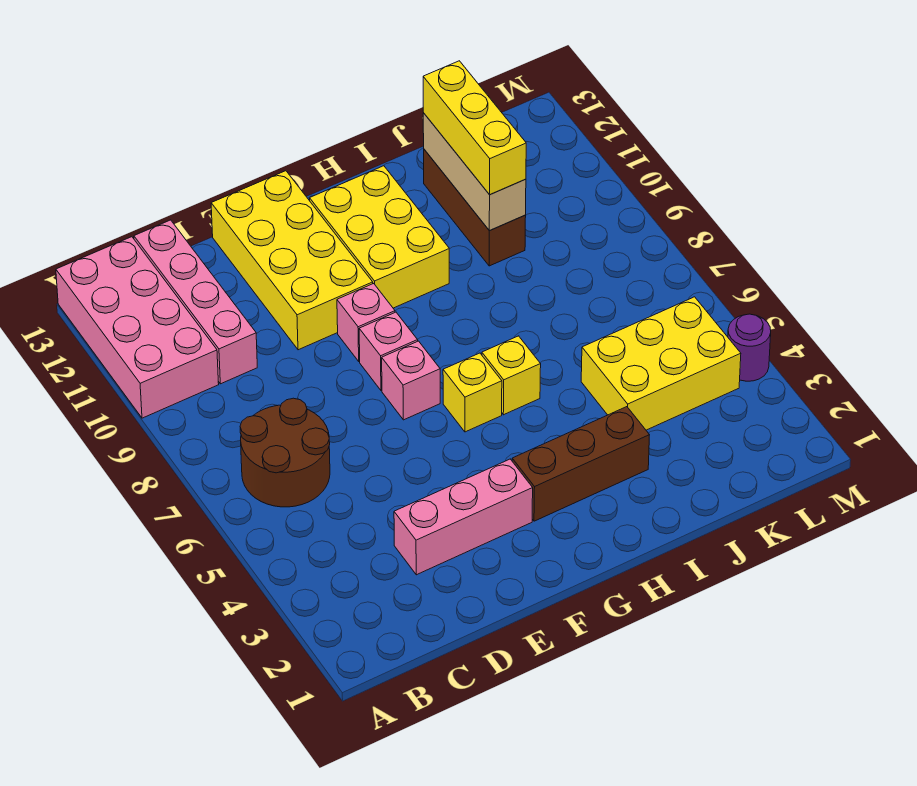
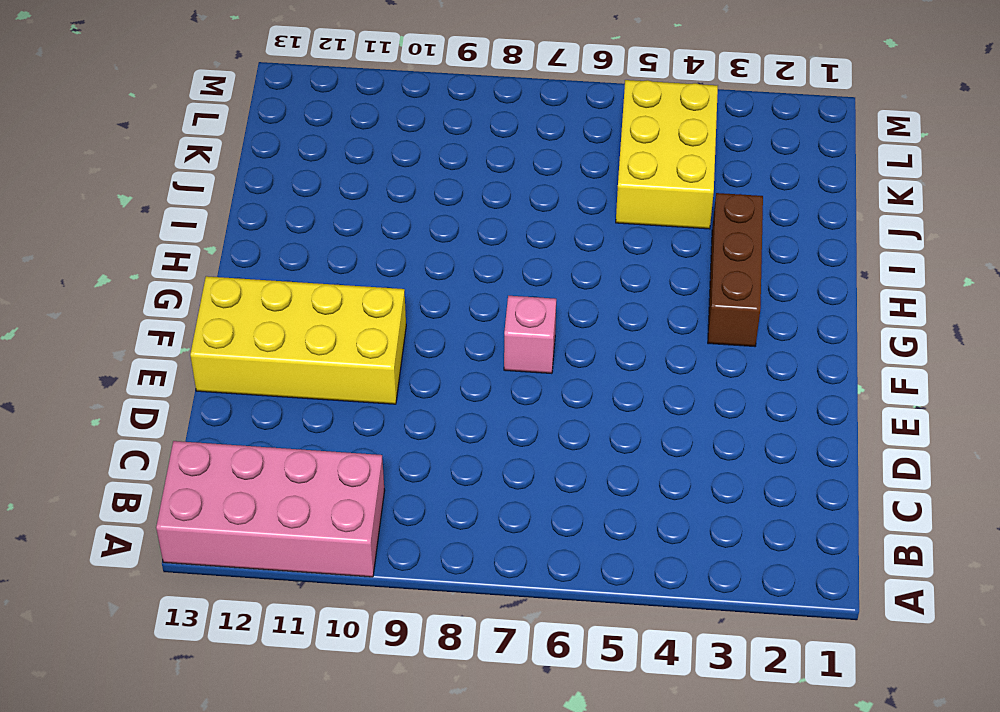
none -> brown round brick B6:C7 level 1
none -> pink brick C10:C13 level 1
none -> pink brick D3:F3 level 1

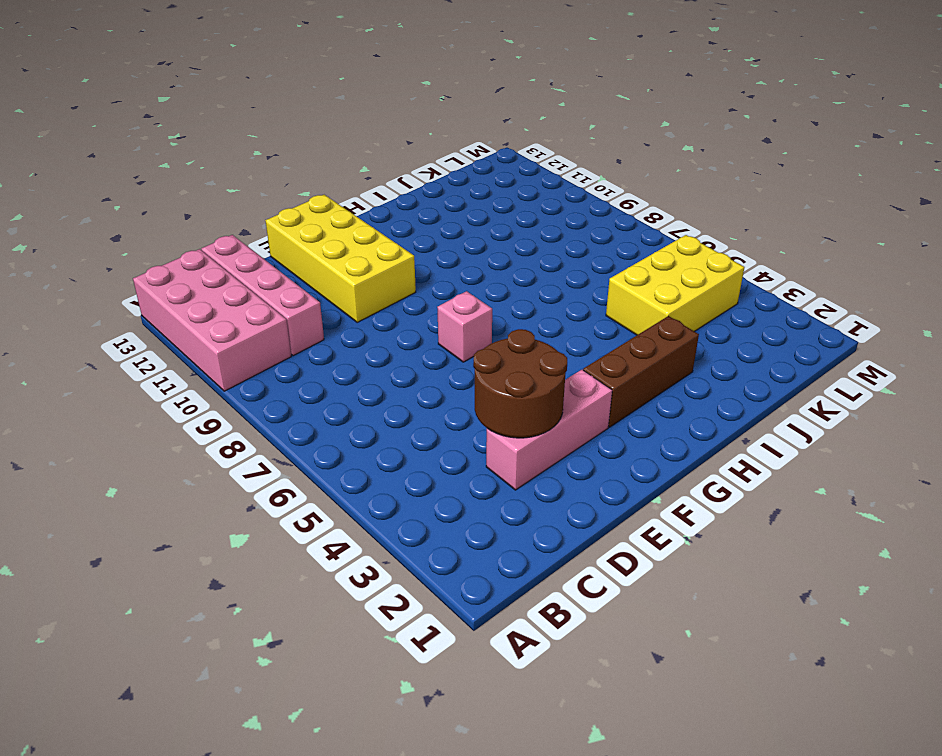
brown round brick D3:E4 level 2 -> brown round brick B6:C7 level 1
none -> pink brick F8 level 1
none -> pink brick F9 level 1
none -> yellow brick G6 level 1

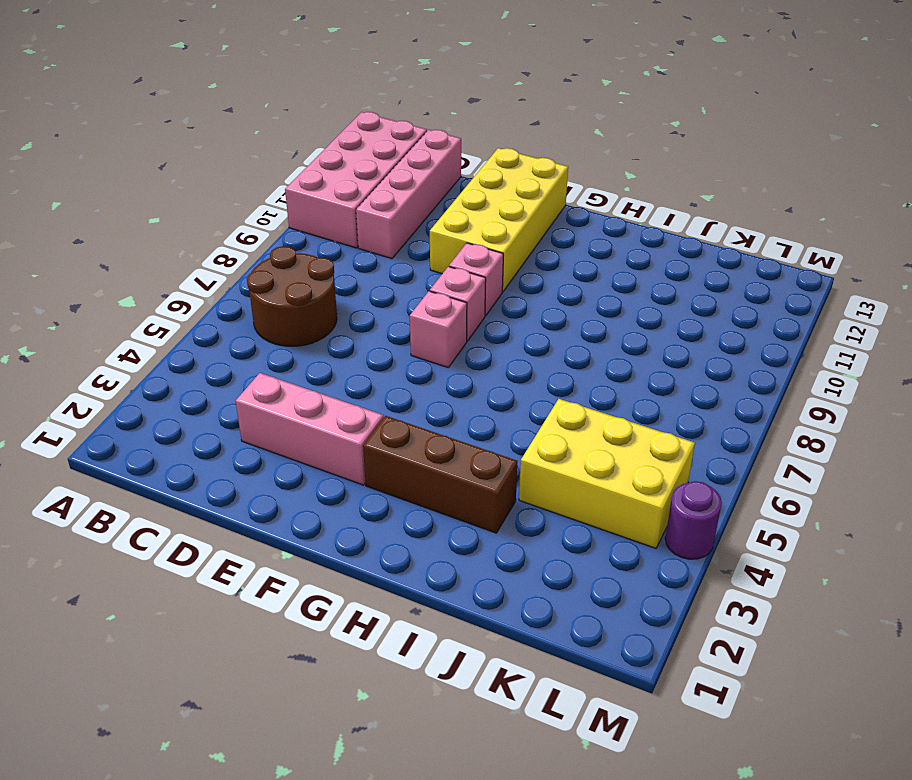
none -> yellow brick G6 level 1
none -> yellow brick G10:H12 level 1
none -> yellow brick H6 level 1

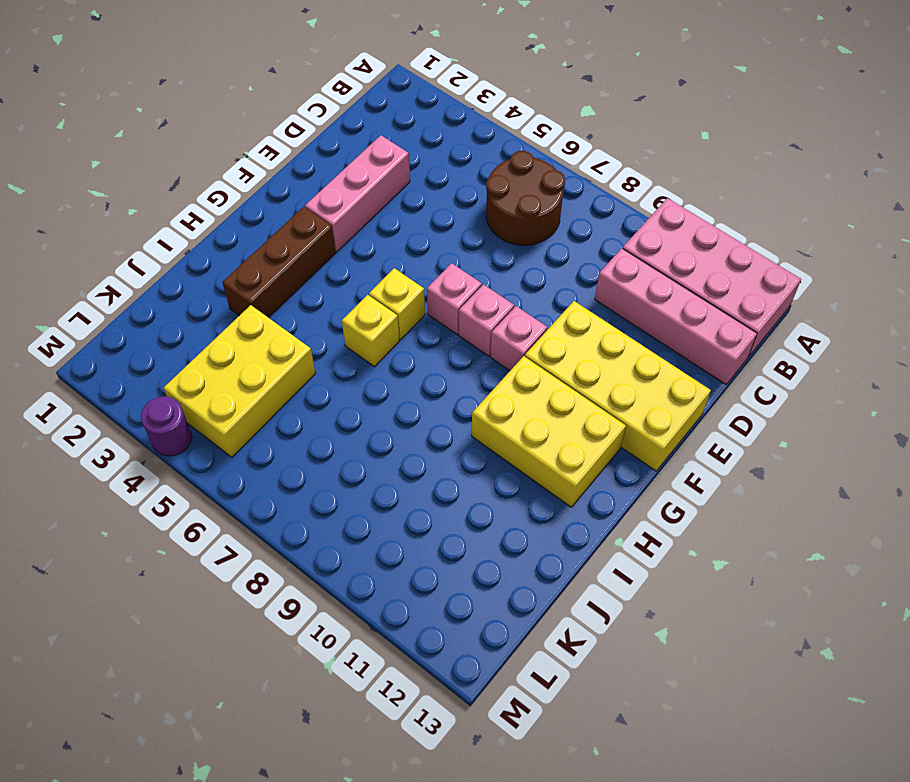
none -> brown brick J10:J12 level 1
none -> tan brick J10:J12 level 2
none -> yellow brick J10:J12 level 3

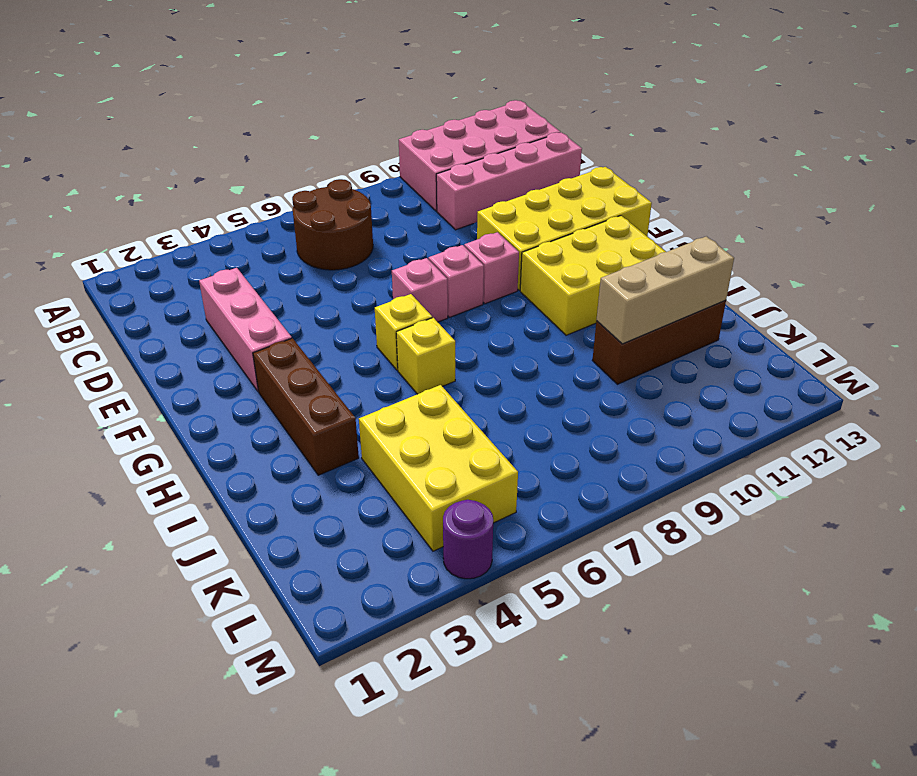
none -> yellow brick J10:J12 level 3

